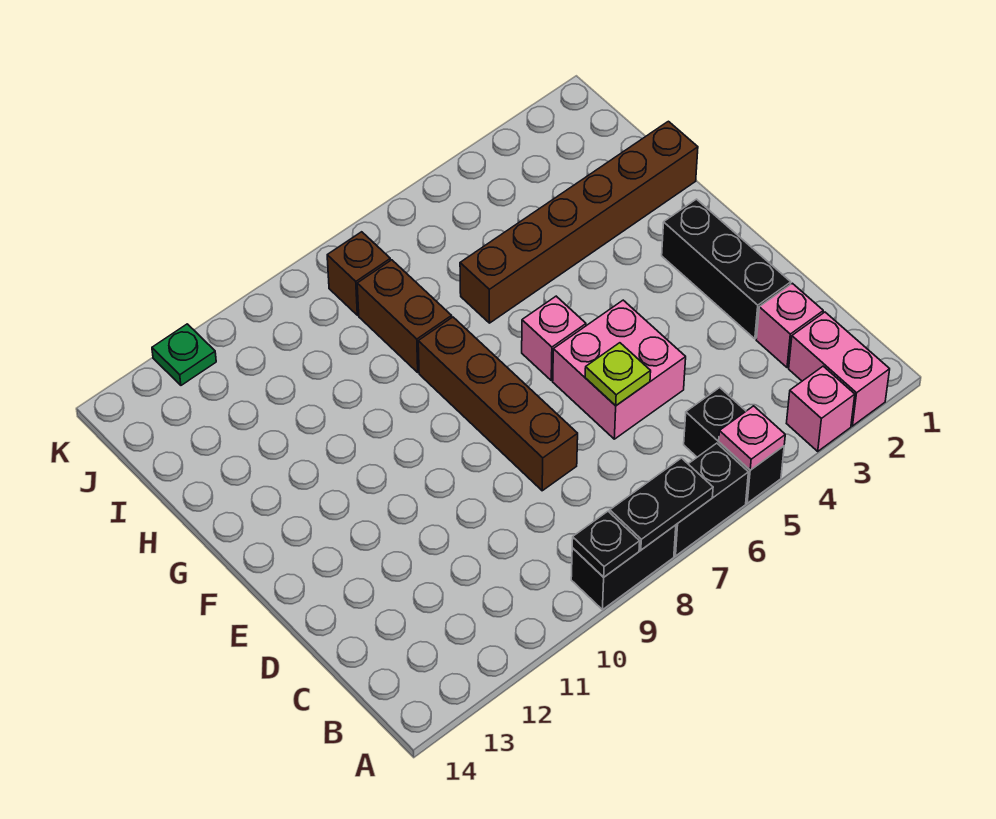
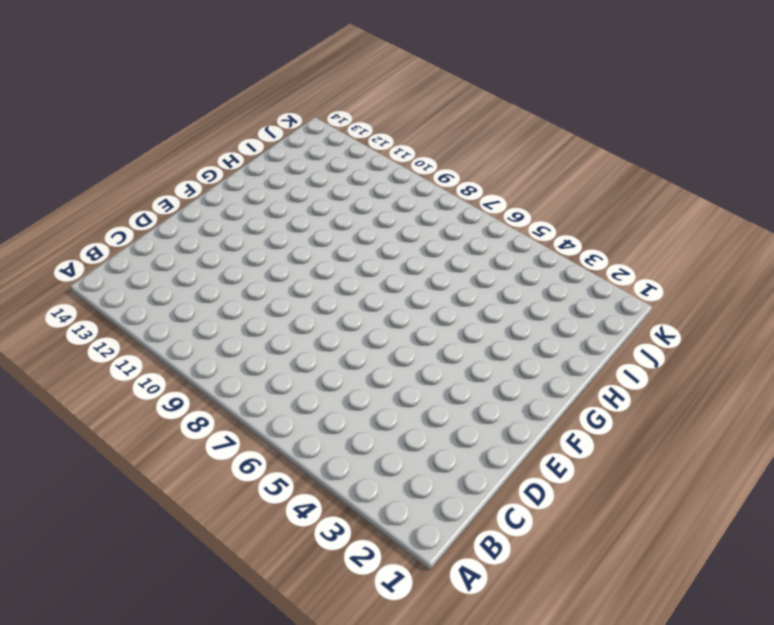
none -> pink brick A2:B2 level 1
none -> pink brick A3 level 1
none -> black brick A5:B5 level 1

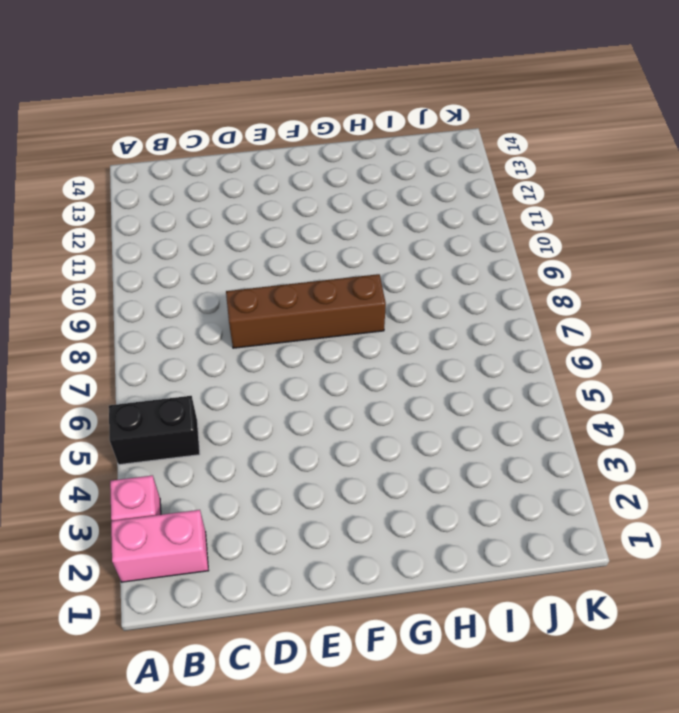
none -> black brick A6:A7 level 1
none -> black brick A8:A9 level 1
none -> pink brick C2 level 1

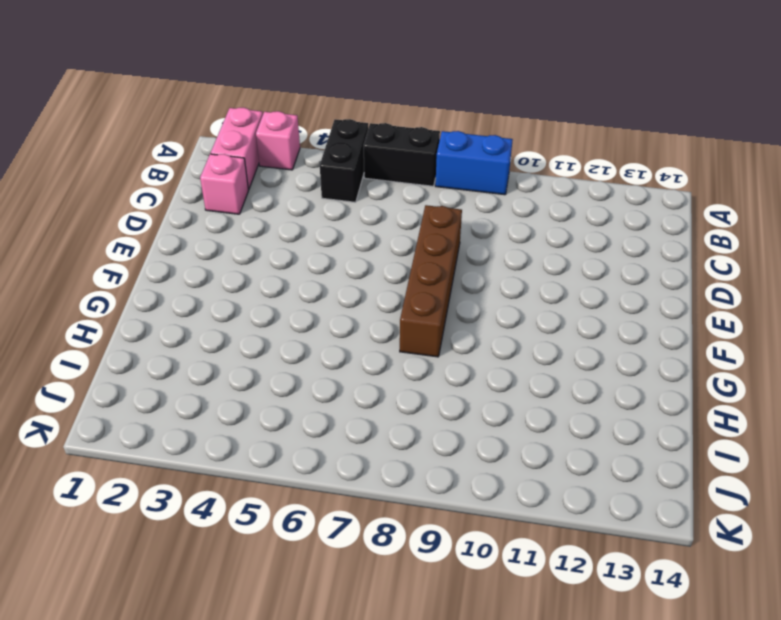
blue brick A8:A9 level 1 -> black brick A8:A9 level 1
none -> black brick D2:F2 level 1
none -> pink brick D5:E6 level 1
none -> pink brick F6 level 1

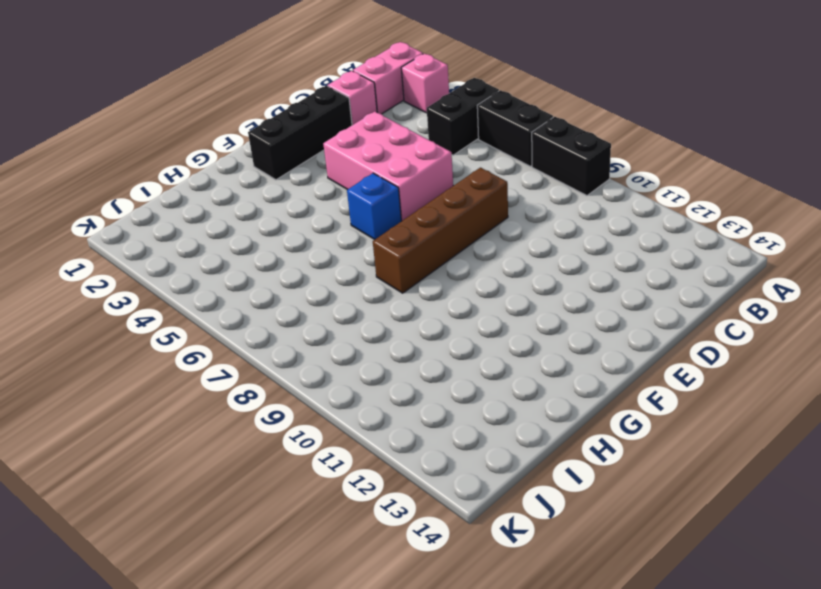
pink brick D4:E6 level 1 -> pink brick D5:E6 level 1
blue brick F6 level 1 -> pink brick F6 level 1
none -> brown brick H1:H6 level 1
none -> brown brick H8:I8 level 1
none -> brown brick J8 level 1

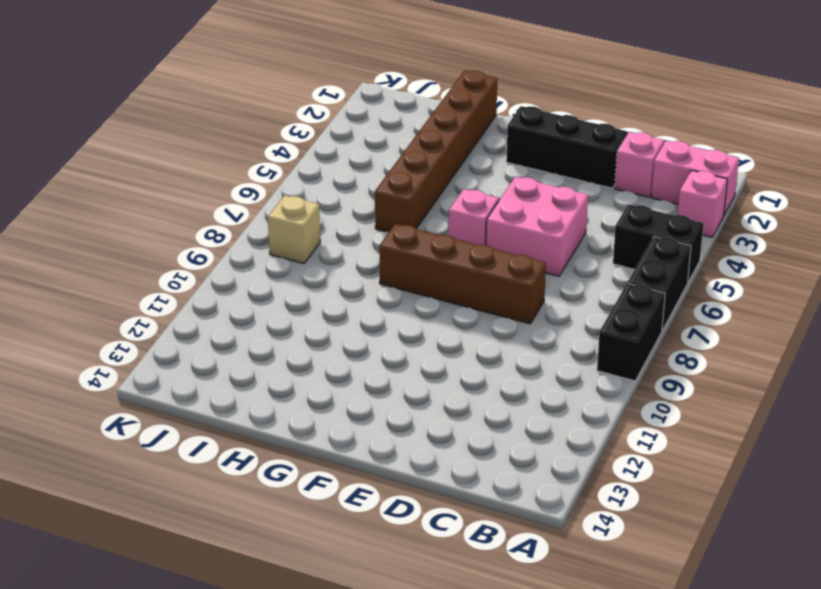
tan brick J8 level 1 -> brown brick J8 level 1
none -> brown brick H8:I8 level 1
none -> green plate K12 level 1
none -> pink plate A5 level 2

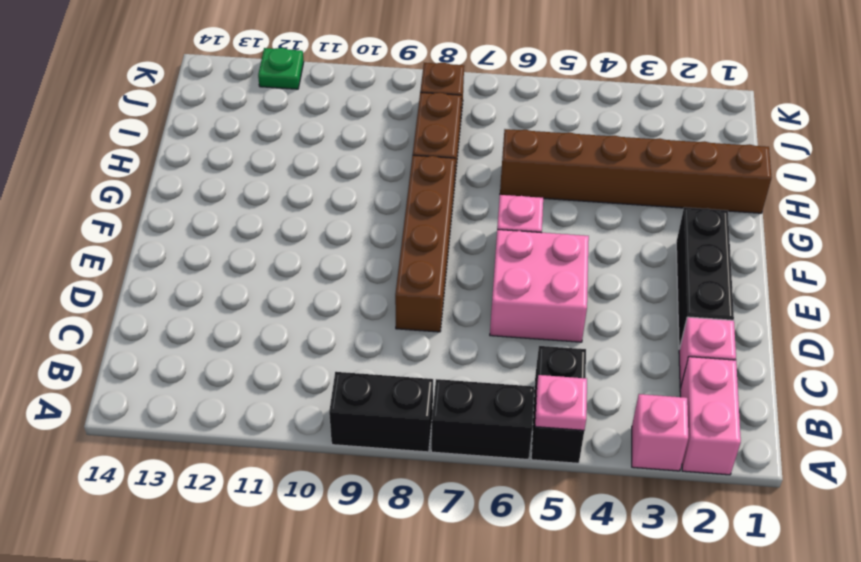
none -> black plate A7:A8 level 2
none -> black plate A9 level 2
none -> lime plate D6 level 2

